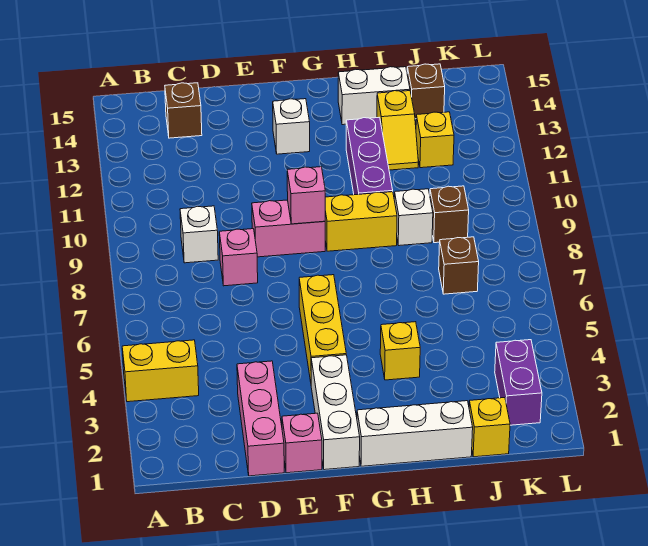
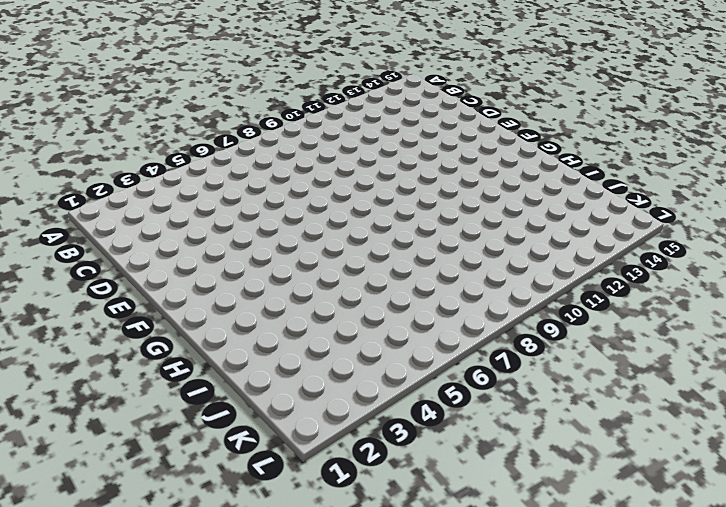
none -> yellow brick A4:B4 level 1
none -> white brick C9 level 1
none -> brown brick C14 level 1

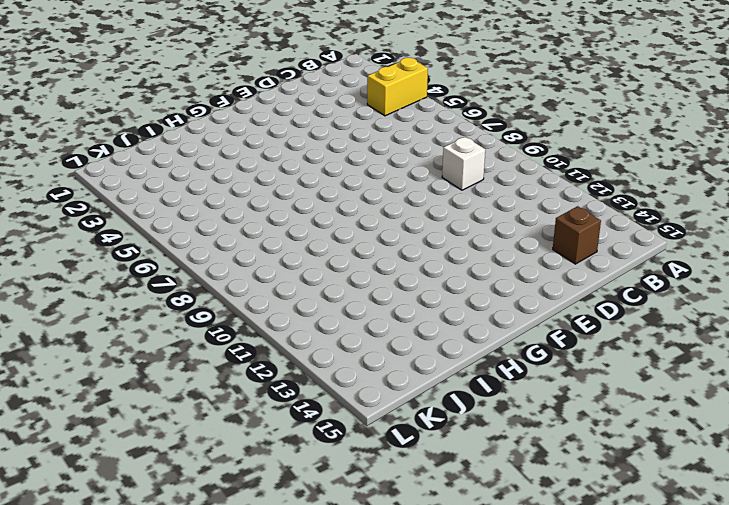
none -> pink brick D1:D3 level 1
none -> pink brick D8 level 1
none -> pink brick E1 level 1

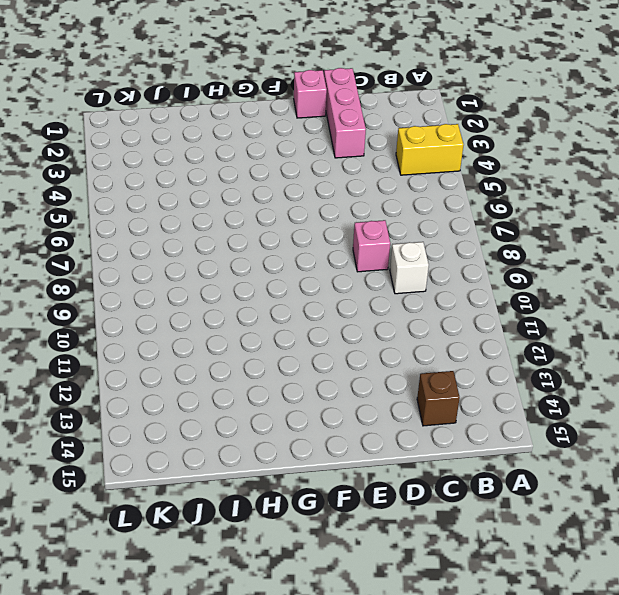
none -> pink brick E9:F9 level 1
none -> white brick F1:F3 level 1
none -> yellow brick F4:F6 level 1

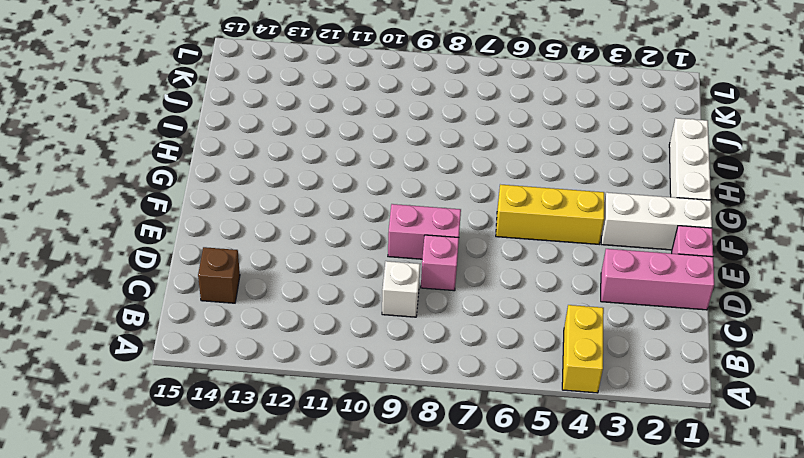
pink brick E8:E9 level 1 -> pink brick E9:F9 level 1
none -> white brick F13 level 1
none -> yellow brick G9:H9 level 1
none -> yellow brick H4 level 1

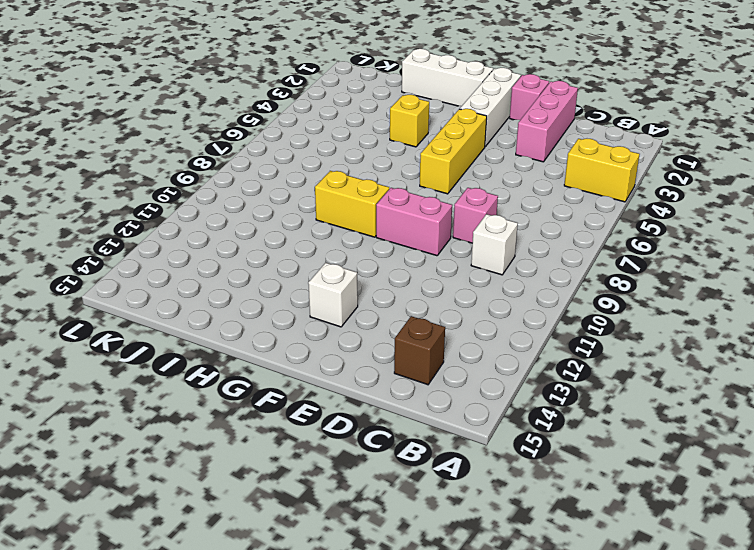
none -> purple brick H10:H12 level 1
none -> white brick H14:I14 level 1
none -> white brick I9 level 1

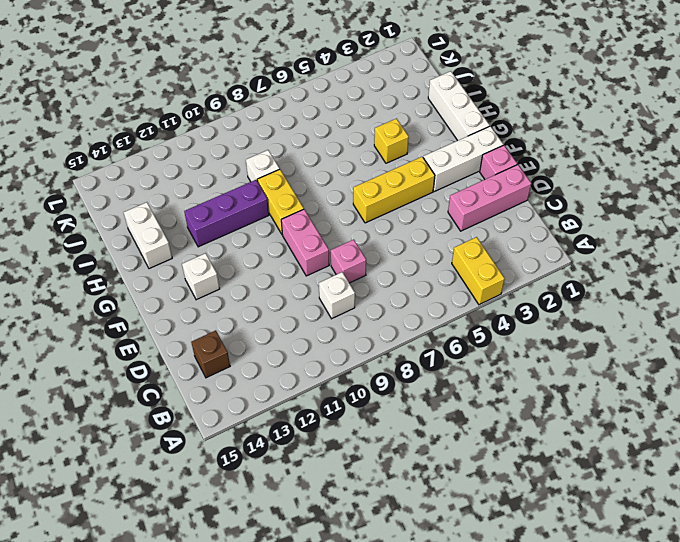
none -> yellow slope I12:I13 level 1 top 13
none -> yellow brick J1 level 1
none -> brown brick J7 level 1

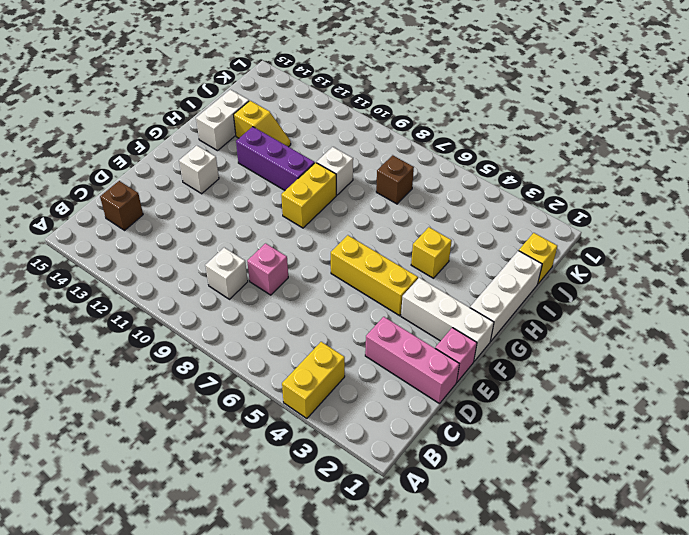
none -> pink brick E9:F9 level 1
none -> brown brick J9 level 1
none -> yellow brick J12 level 1

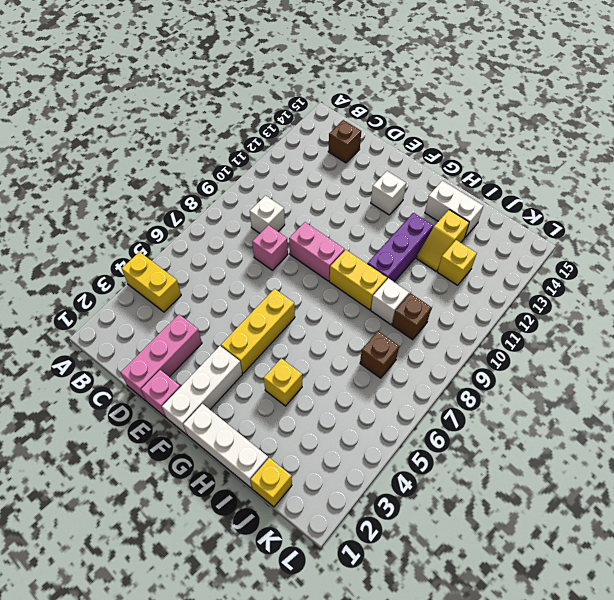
none -> brown brick J14 level 1
none -> purple brick K2:K3 level 1
none -> pink brick F9 level 2

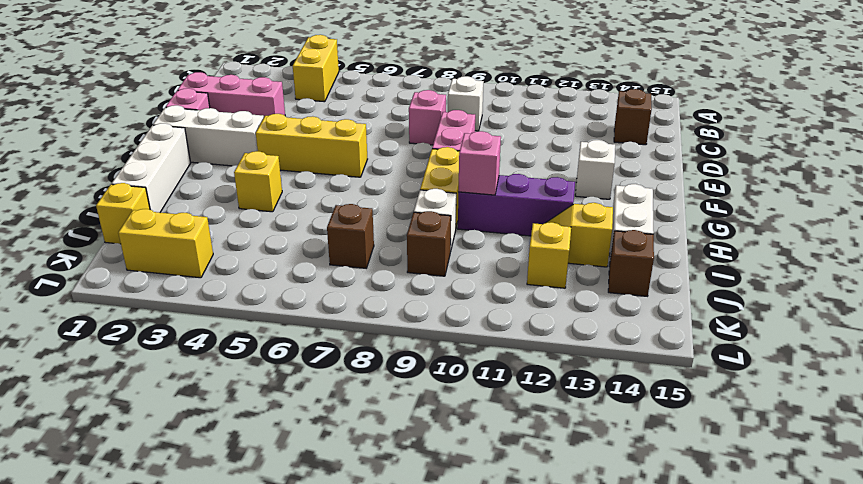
pink brick H10 level 2 -> pink brick F9 level 2
yellow brick K2:K3 level 1 -> purple brick K2:K3 level 1

